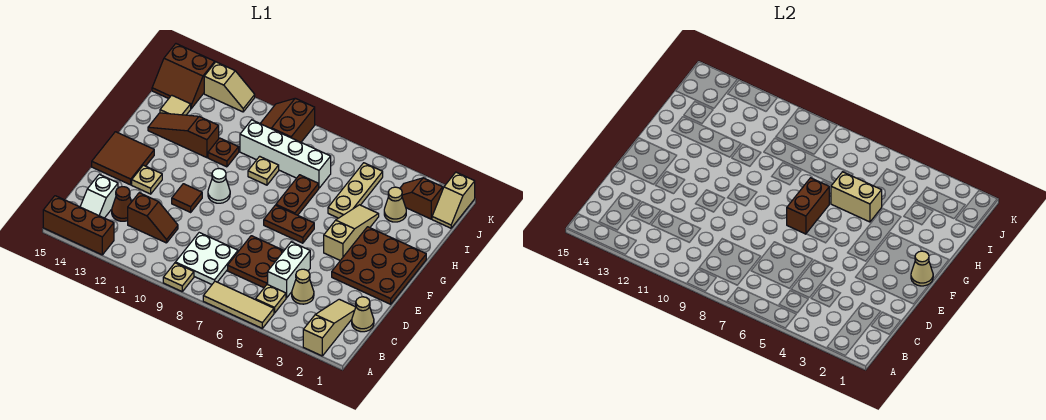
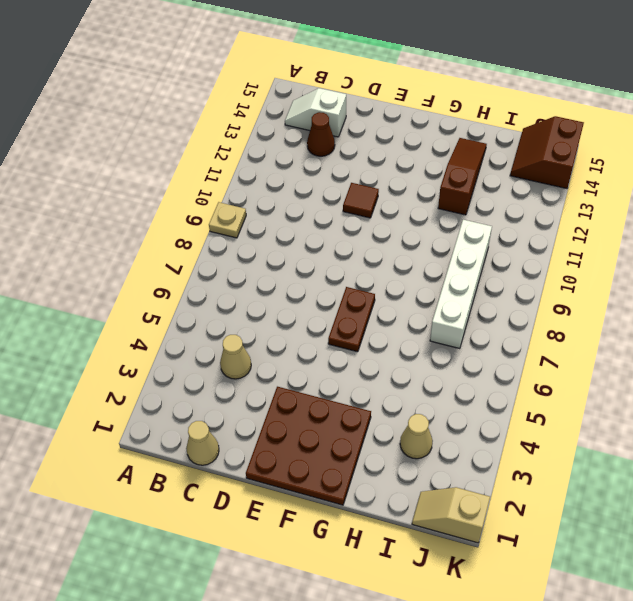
none -> tan slope A2:C2 level 1 top A
none -> tan tile A5:A7 level 1
none -> brown brick A13:A15 level 1
none -> tan plate B5 level 1

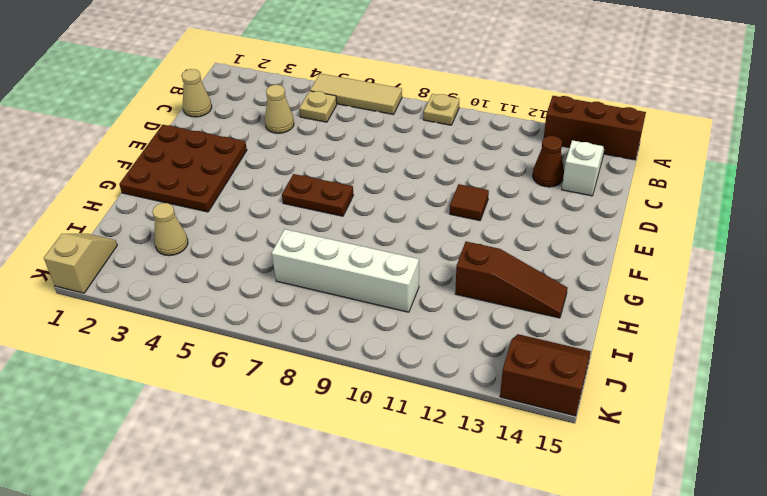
none -> tan slope A2:C2 level 1 top A
none -> white plate B8:C9 level 1
none -> white brick C5:D5 level 1
none -> brown plate C6:D7 level 1

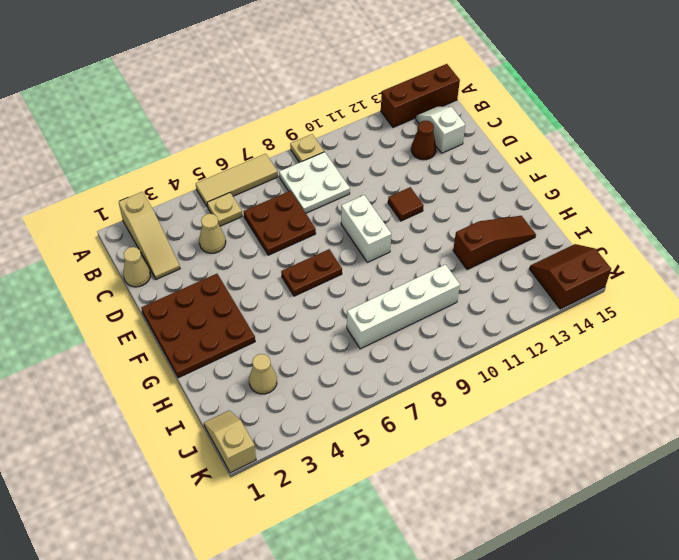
white brick E9:F9 level 1 -> white brick C5:D5 level 1
none -> brown slope C11:C12 level 1 top 12
none -> tan plate E13 level 1
none -> brown tile E14:F15 level 1
none -> tan slope F4:H4 level 1 top F

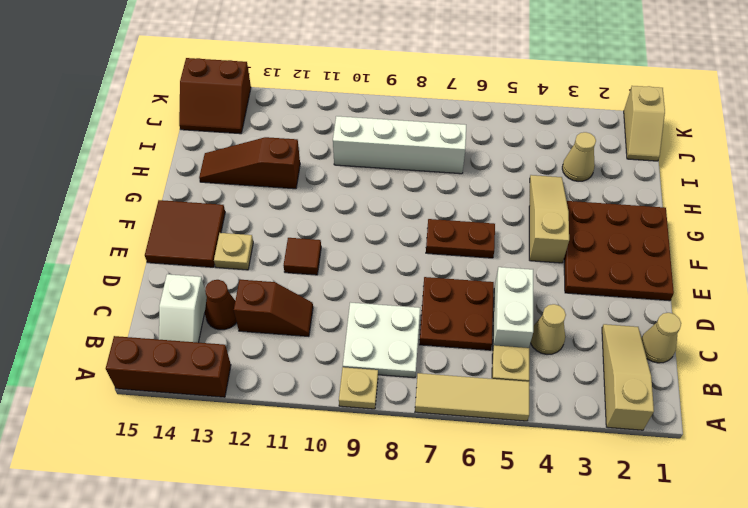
none -> white cone F10 level 1
none -> brown plate G7:H7 level 1
none -> tan plate H5:J5 level 1
none -> tan plate H9 level 1

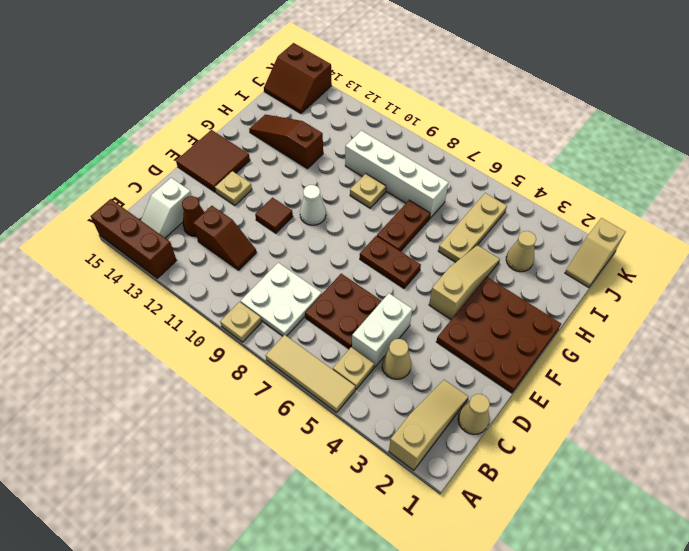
none -> brown plate H11 level 1
none -> tan tile I14 level 1
none -> brown slope J2:J3 level 1 top 2
none -> brown slope J9:K10 level 1 top 9

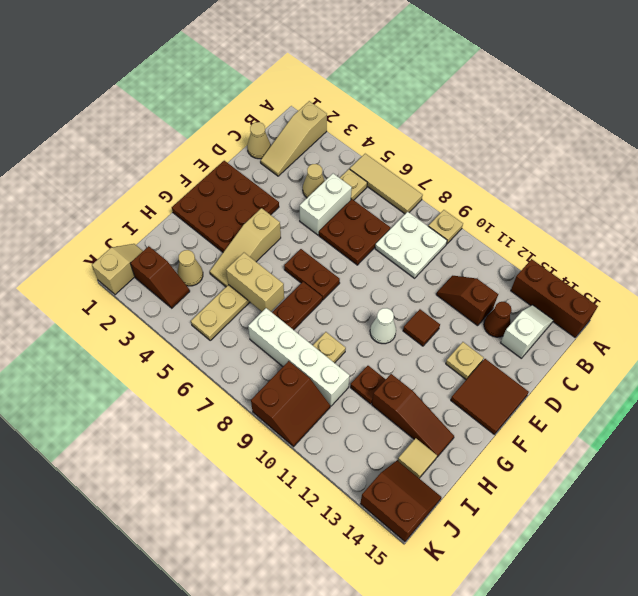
none -> tan slope K12:K13 level 1 top 13
none -> tan cone F1 level 2
none -> brown brick F7:G7 level 2

